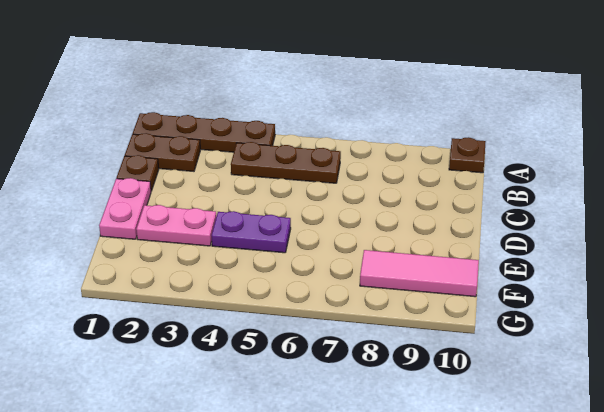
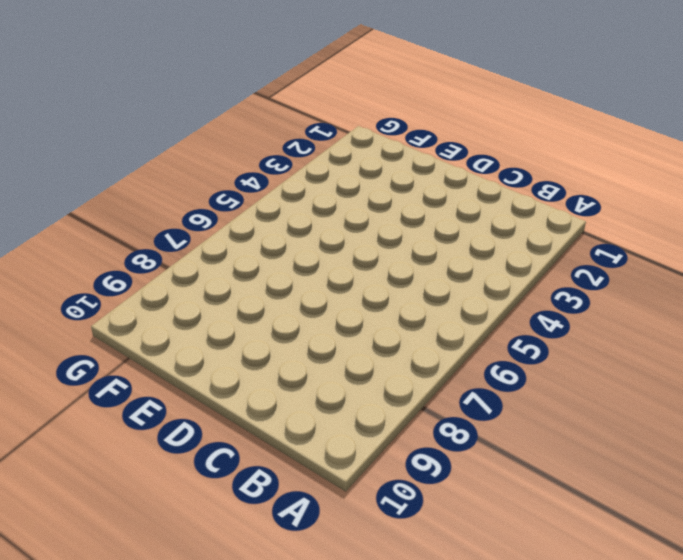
none -> brown plate A1:A4 level 1
none -> brown plate A10 level 1

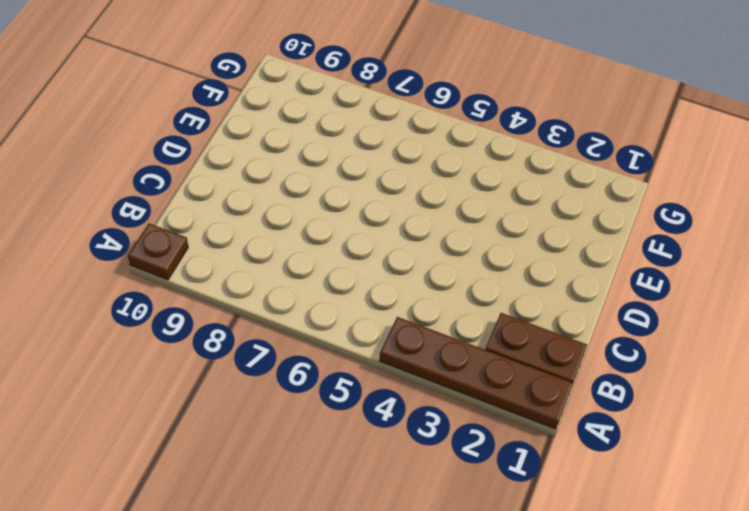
none -> brown plate B4:B6 level 1
none -> brown plate C1 level 1

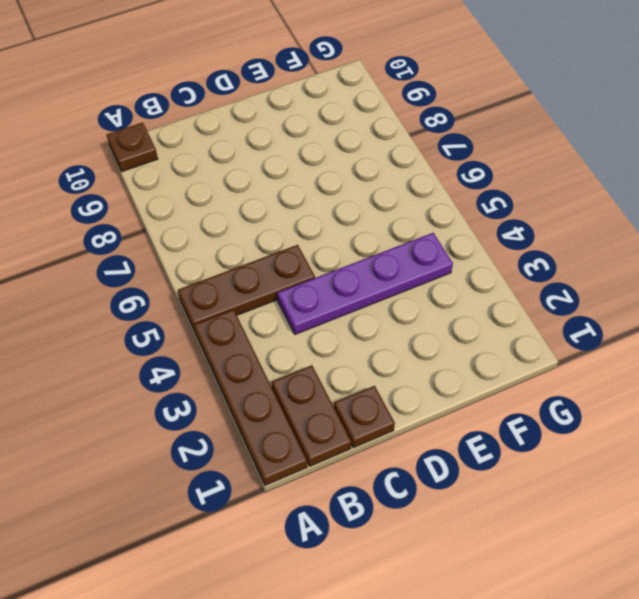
brown plate A5:C5 level 1 -> brown plate B4:B6 level 1
purple plate C4:F4 level 1 -> purple plate E4:E5 level 1
none -> pink plate D1:E1 level 1
none -> pink plate E2:E3 level 1

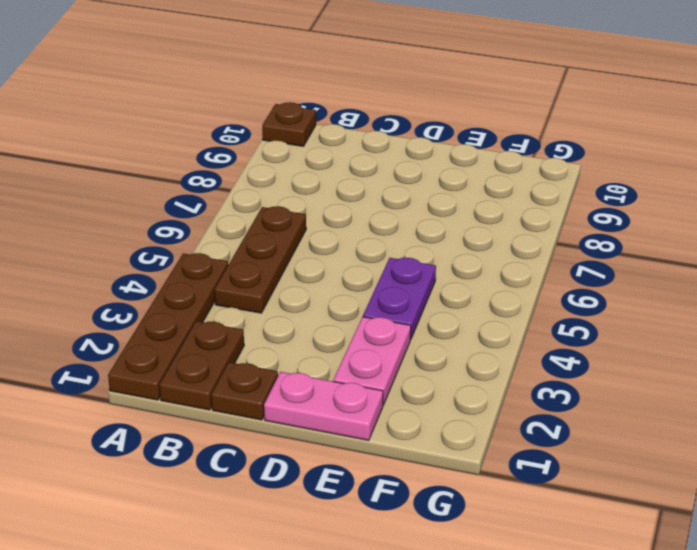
none -> pink tile F8:F10 level 1

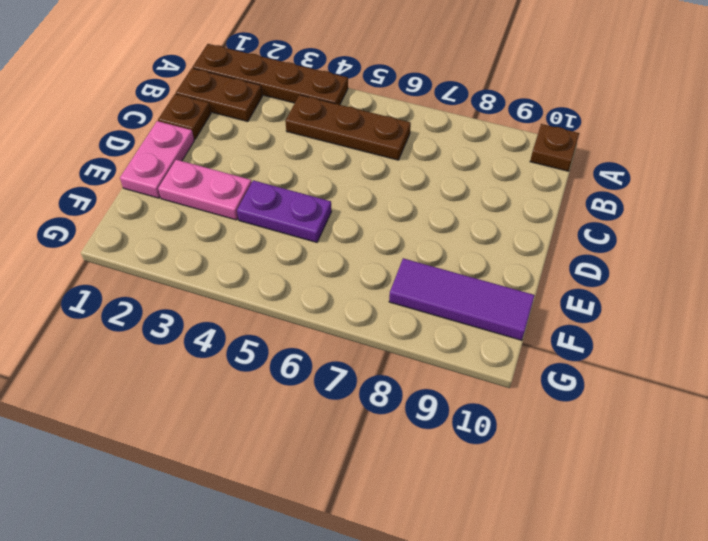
purple tile F8:F10 level 1 -> pink tile F8:F10 level 1

